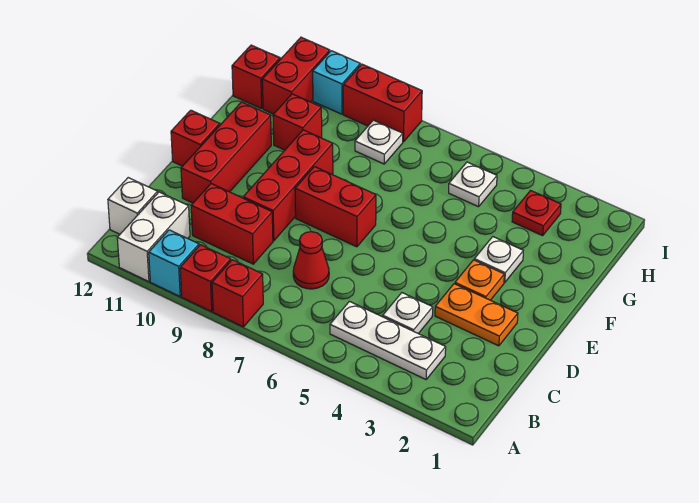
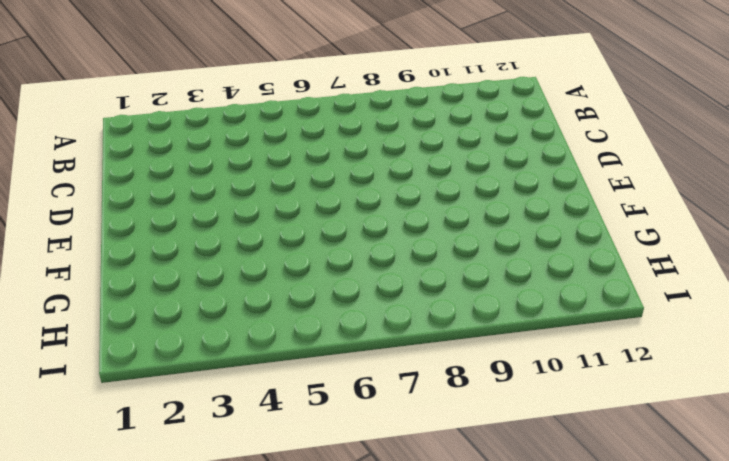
none -> red brick A8 level 1
none -> red brick A9 level 1
none -> cyan brick A10 level 1

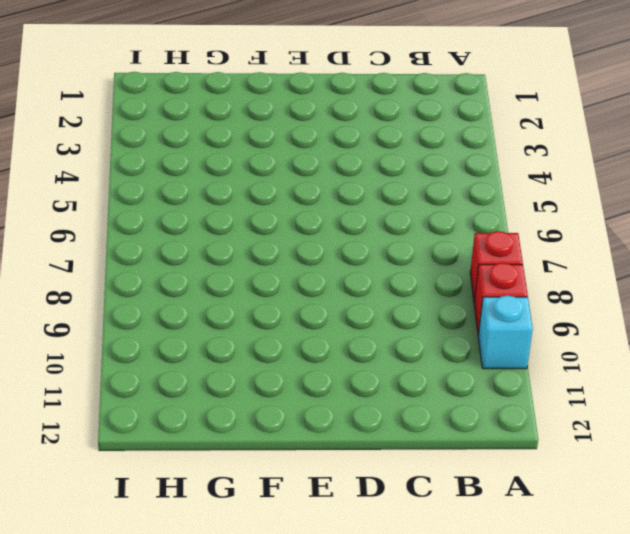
none -> white brick A11:B11 level 1
none -> white plate B3:B5 level 1
none -> white brick B12 level 1

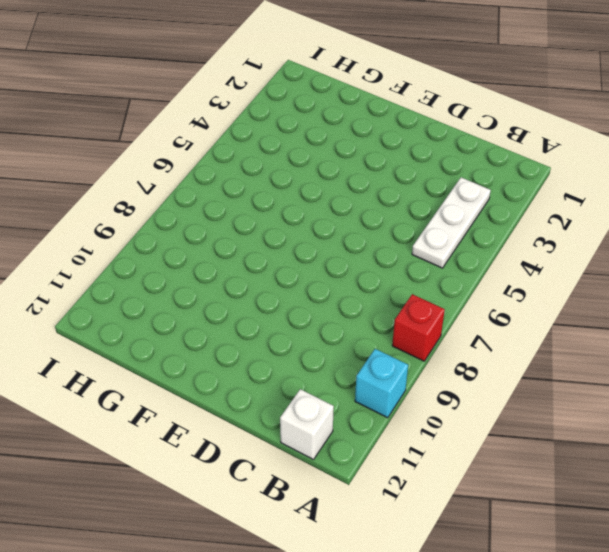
none -> red brick A9 level 1
none -> white brick A11:B11 level 1
none -> white plate C4 level 1

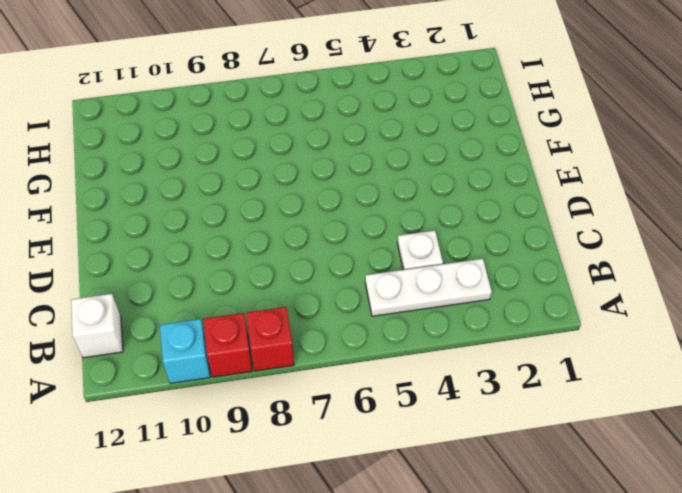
none -> white brick A11:B11 level 1
none -> red cone C7 level 1
none -> red brick C9:C10 level 1

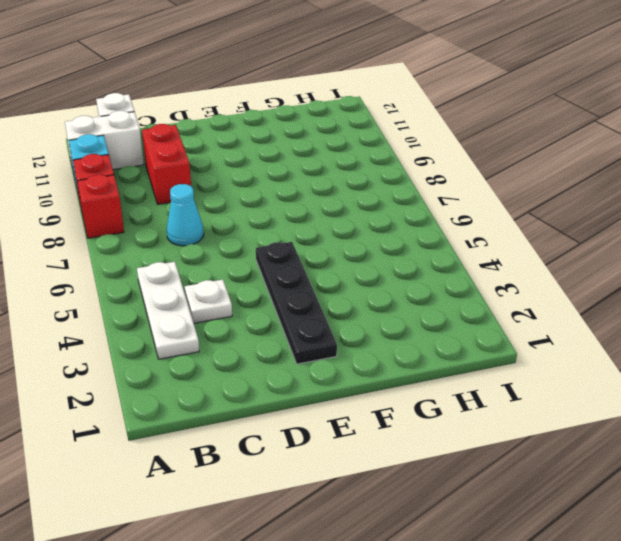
cyan cone C7 level 1 -> red cone C7 level 1
black plate E2:E5 level 1 -> orange plate E3 level 1
none -> orange plate D2:D3 level 1
none -> red brick D9:F9 level 1
none -> red brick D11:F11 level 1

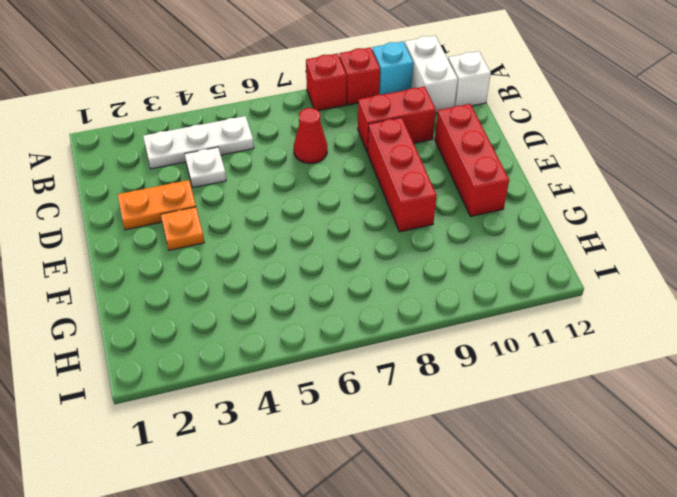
none -> red brick E7:E8 level 1
none -> red brick E12 level 1
none -> white plate F3 level 1

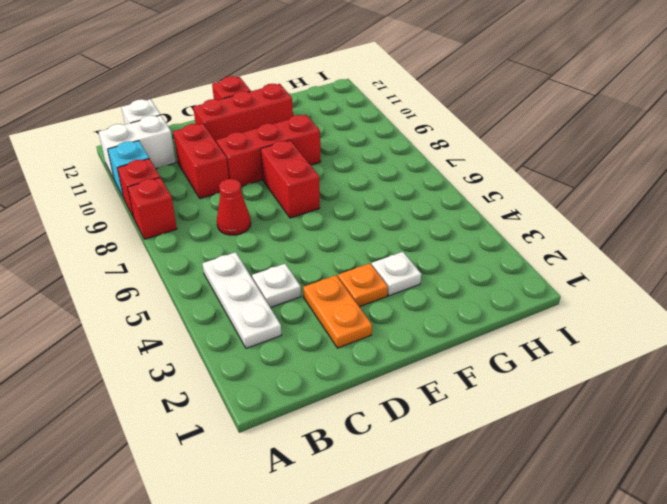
none -> red brick G10 level 1
none -> red plate H3 level 1
none -> white plate H5 level 1

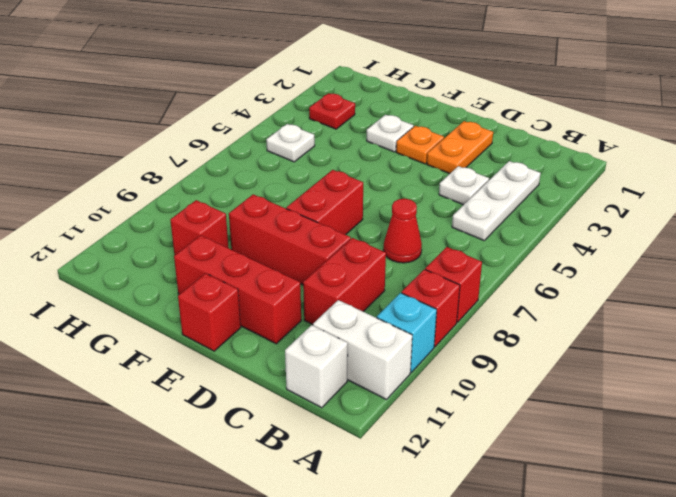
none -> white plate H8 level 1
none -> red brick H11:I11 level 1
none -> red brick H12 level 1

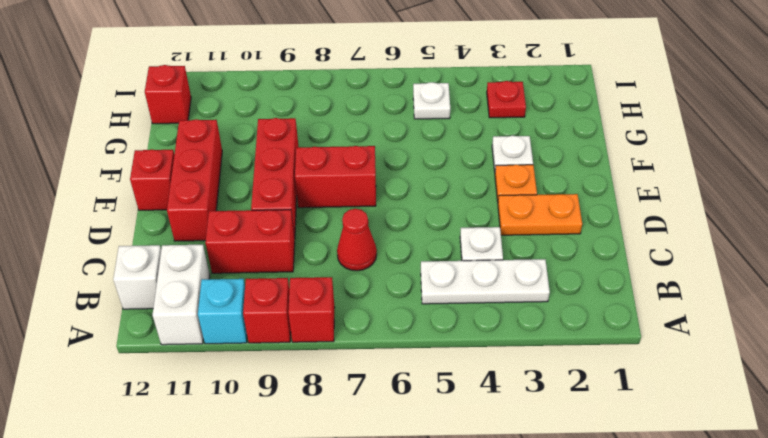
none -> red brick G10 level 1
none -> white plate H8 level 1
none -> red brick H11:I11 level 1

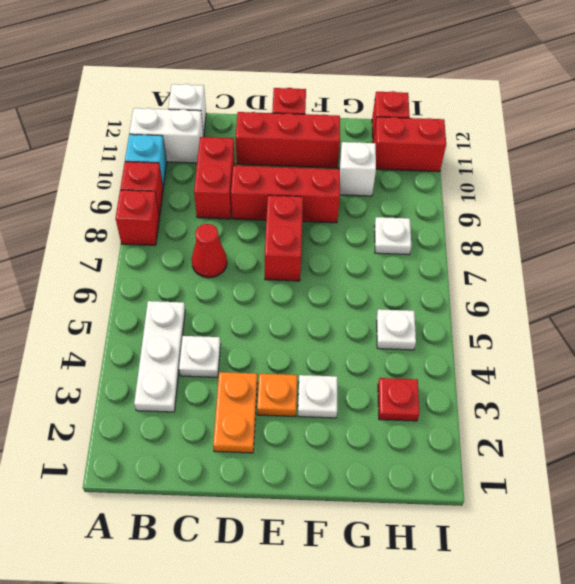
white brick G10 level 1 -> red brick G10 level 1
none -> red brick I8:I9 level 1
none -> cyan brick I10 level 1

